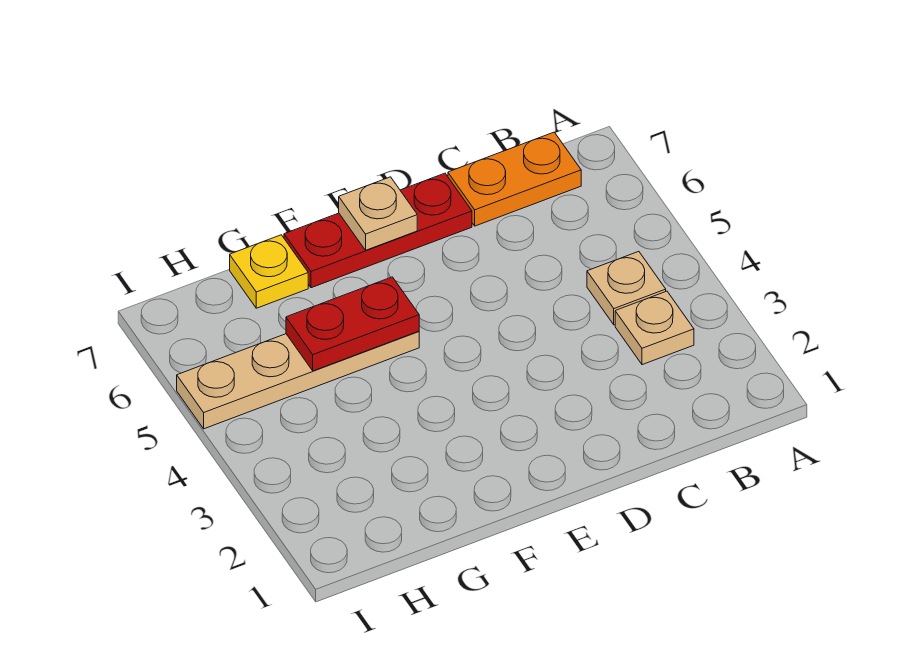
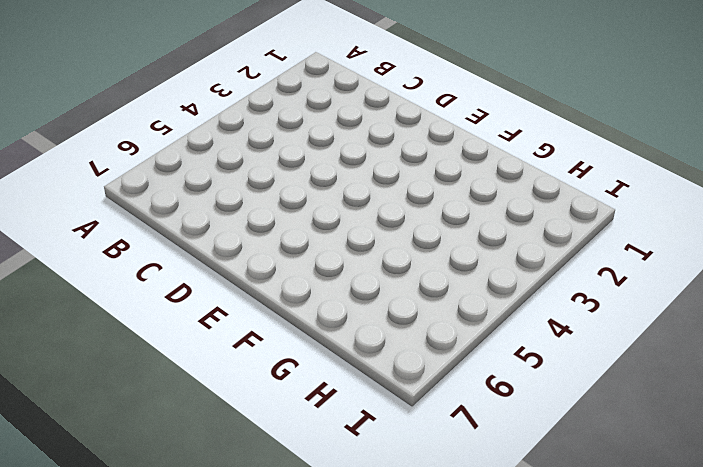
none -> tan plate B3 level 1
none -> tan plate B4 level 1

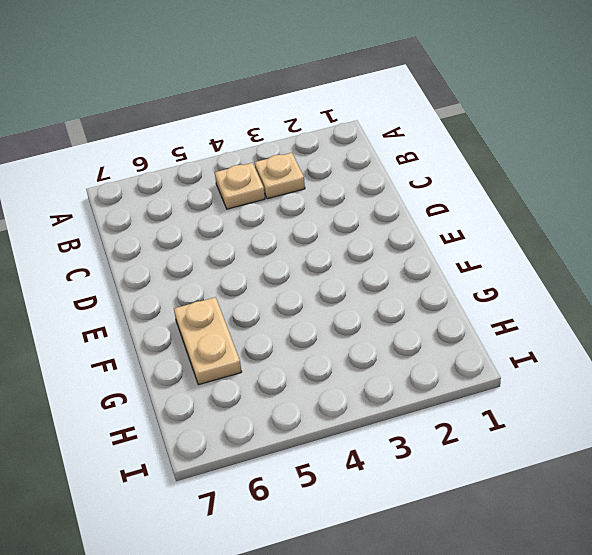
tan plate F6:G6 level 1 -> none
none -> orange plate B7:C7 level 1
none -> red plate D7:F7 level 1

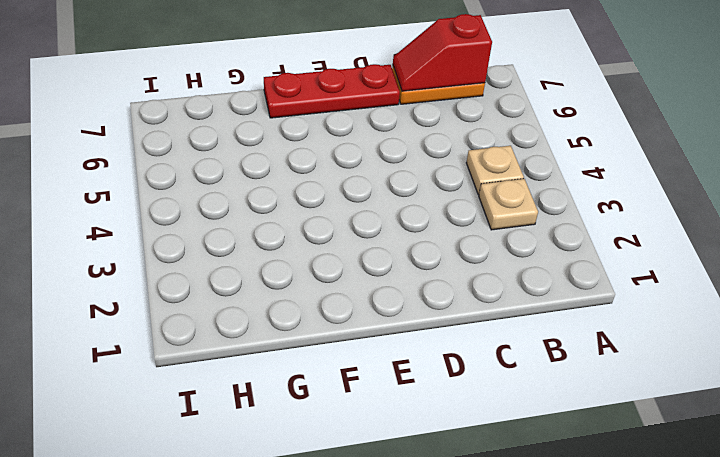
red slope B7:C7 level 2 top B -> none
none -> tan plate F5:I5 level 1
none -> yellow plate G7 level 1

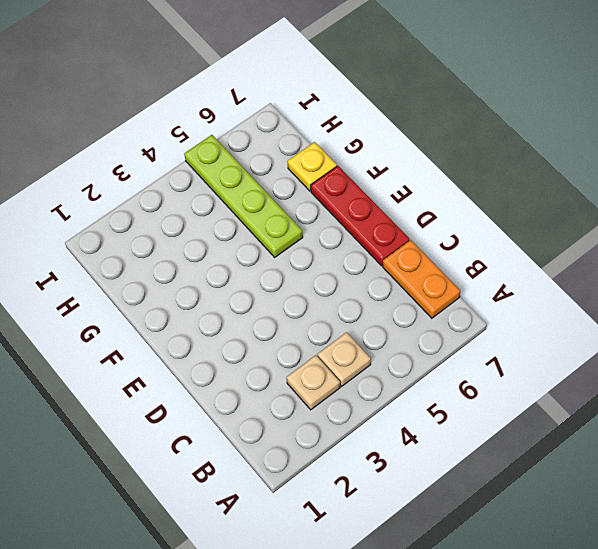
lime plate F5:I5 level 1 -> tan plate F5:I5 level 1
none -> tan plate E7 level 2
none -> red plate F5:G5 level 2

